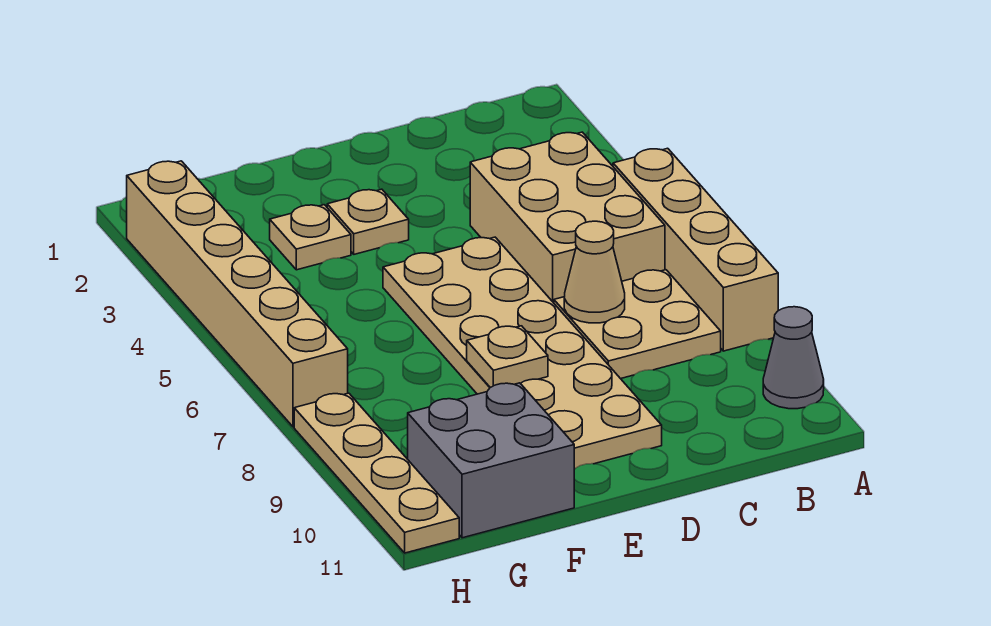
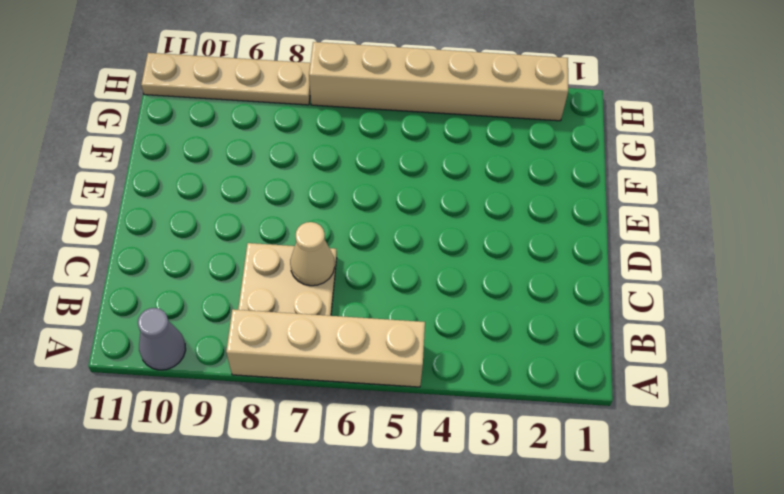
none -> tan brick B4:C6 level 1
none -> tan plate D5:E10 level 1
none -> tan plate E3 level 1

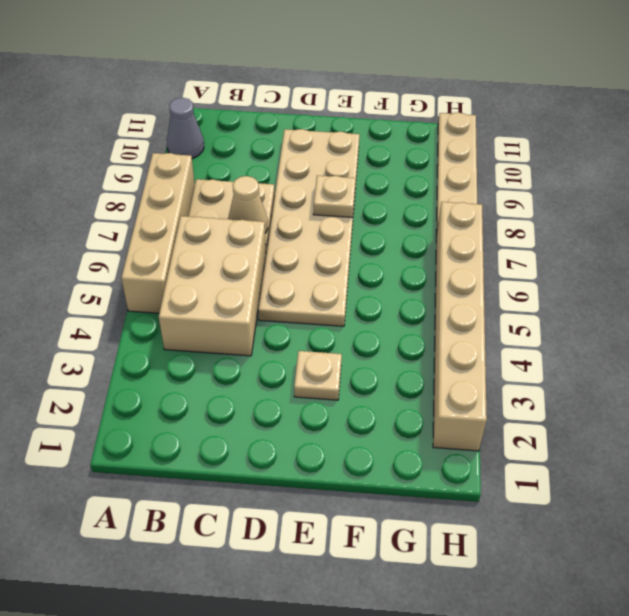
none -> tan plate F3 level 1
none -> grey brick F10:G11 level 1

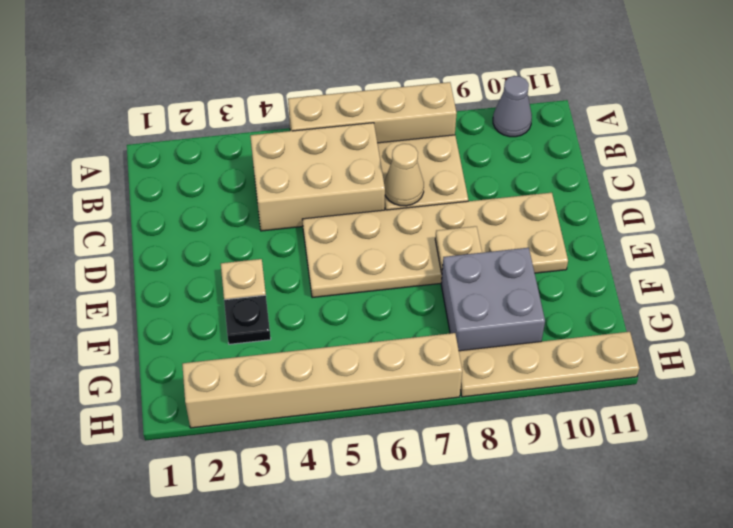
black plate F3 level 1 -> tan plate F3 level 1
grey brick F8:G9 level 1 -> grey brick F10:G11 level 1

